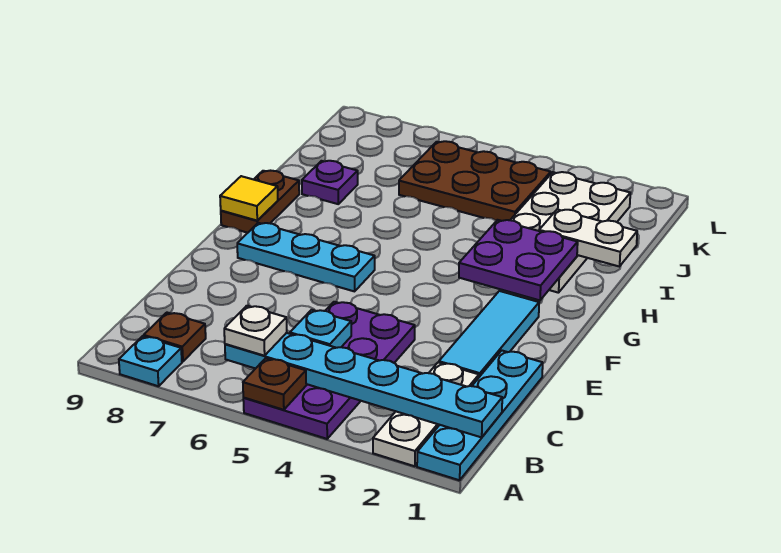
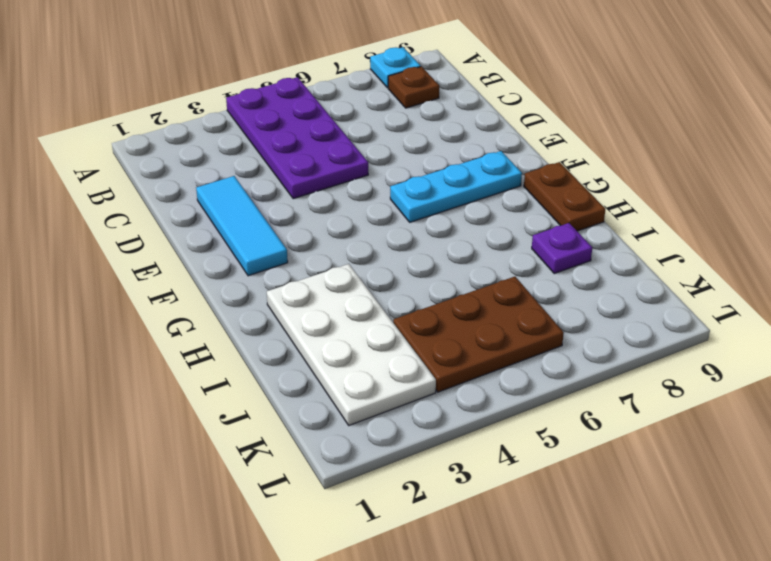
none -> cyan plate A1:D1 level 1
none -> white plate A2:C2 level 1
none -> brown plate A5 level 2

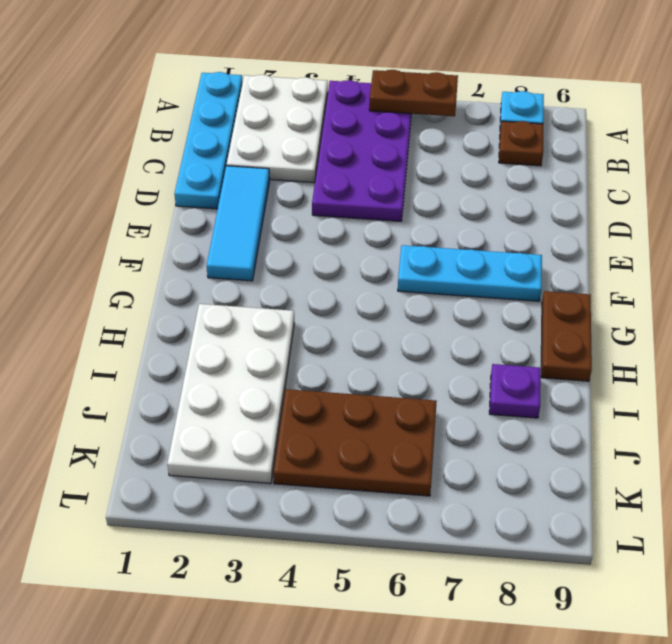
white plate A2:C3 level 1 -> white plate A2:C2 level 1
brown plate A5:A6 level 2 -> brown plate A5 level 2
none -> cyan plate B1:B6 level 2
none -> cyan plate C5 level 2
none -> purple plate G2:H3 level 2

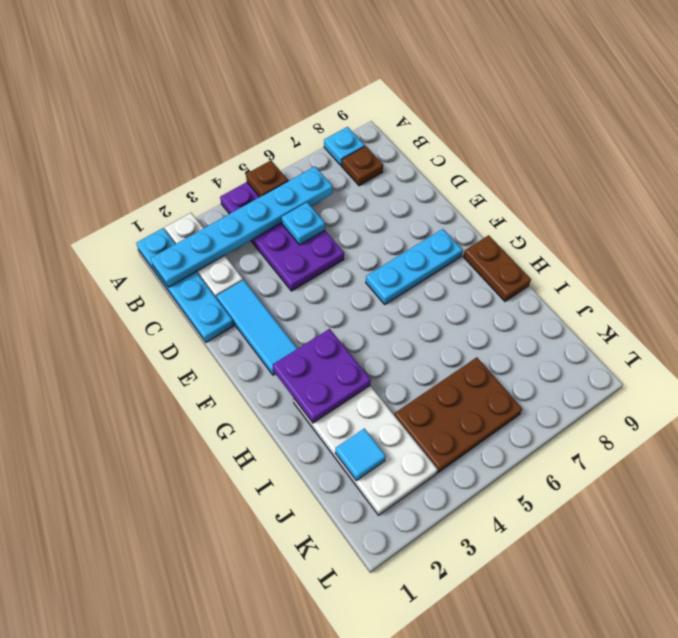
cyan tile J2 level 2 -> none
none -> purple plate I8 level 1
none -> yellow tile G9 level 2
none -> white plate I1:I2 level 2

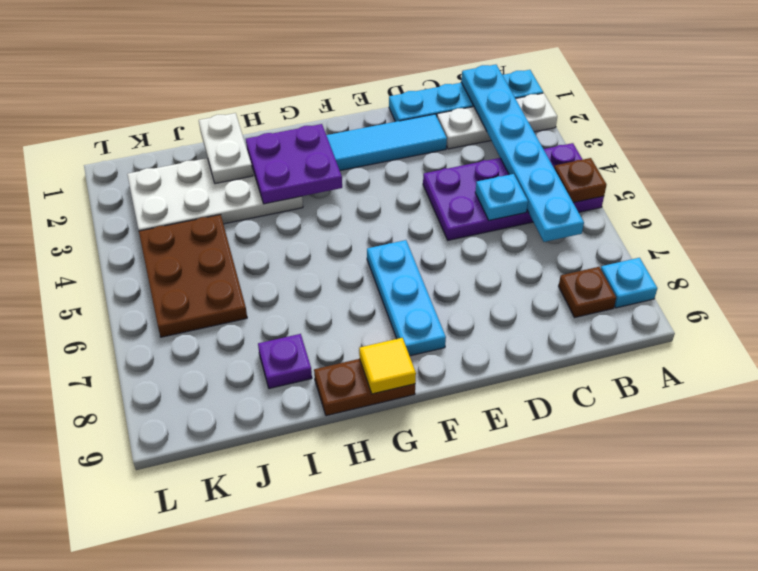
none -> white plate B6 level 3

